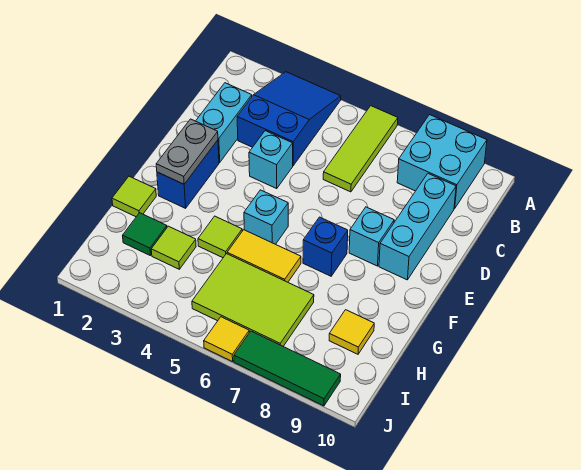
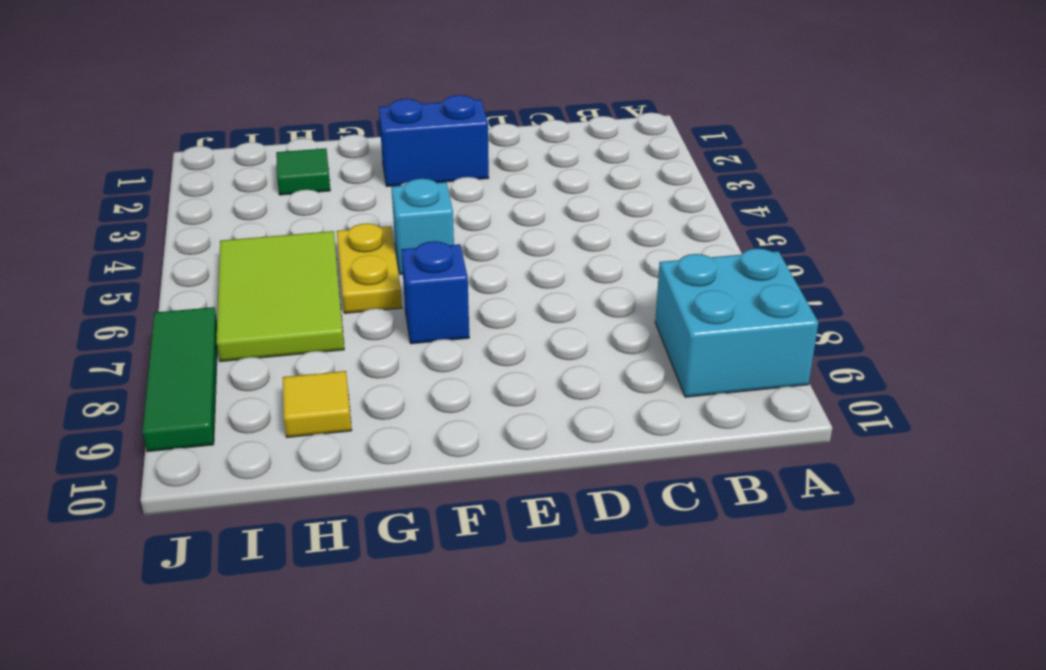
yellow plate G5:G6 level 1 -> yellow tile G5:G6 level 1
none -> blue slope A3:C4 level 1 top C
none -> lime tile A6:C6 level 1
none -> cyan brick C2:D2 level 1

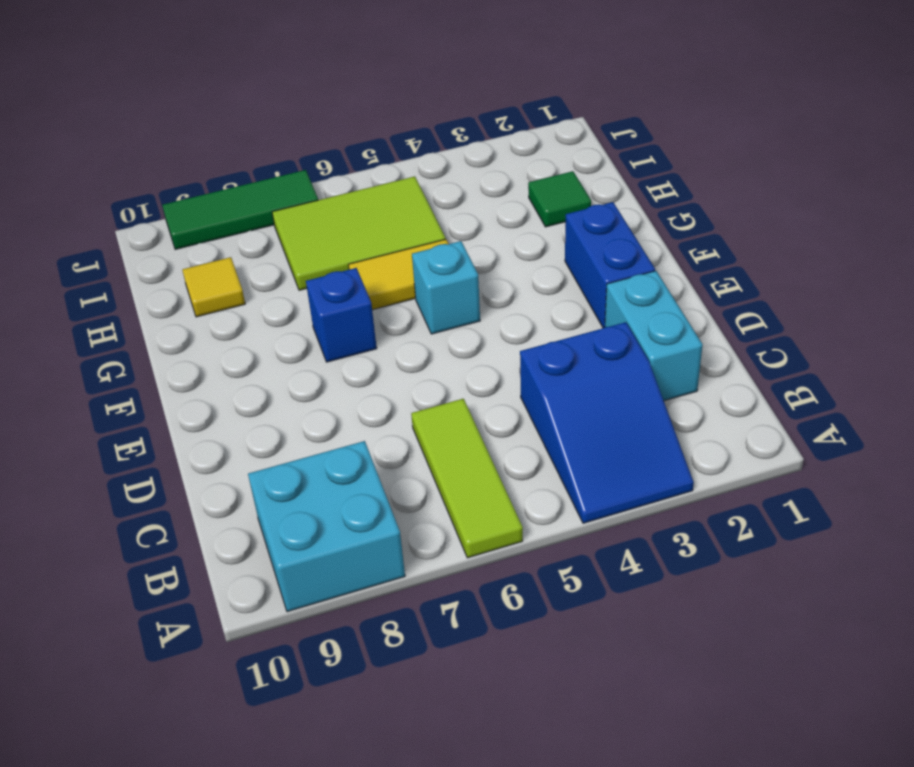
none -> cyan brick C9:E9 level 1
none -> cyan brick D4 level 1
none -> cyan brick E8 level 1

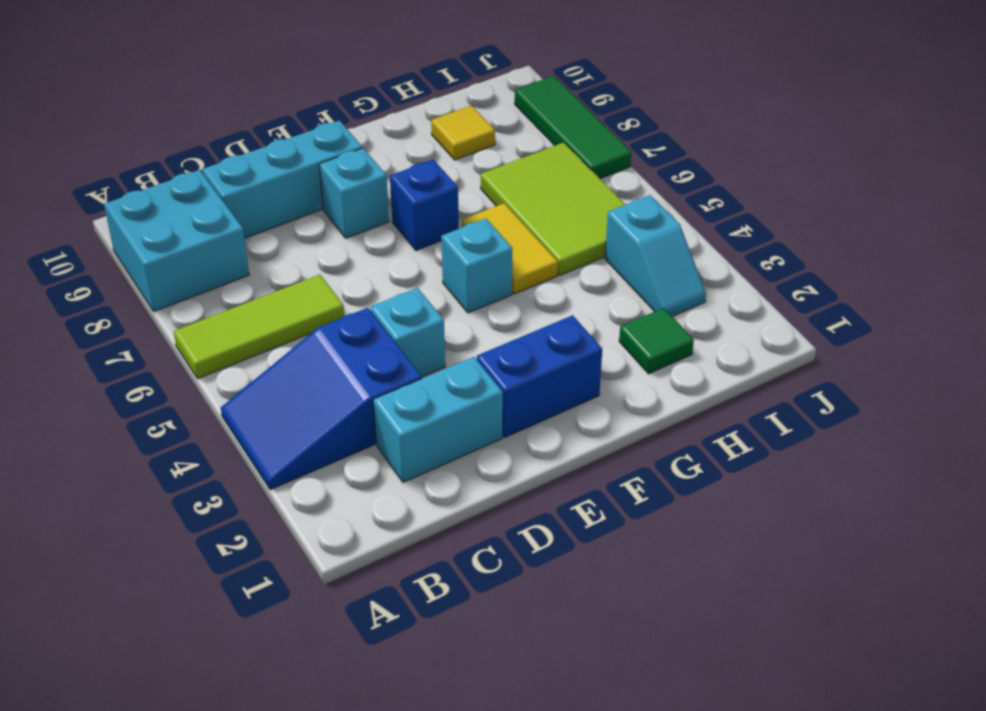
cyan slope I3:I4 level 1 top 4 -> none
none -> lime tile G1 level 1
none -> lime tile G4 level 1
none -> lime tile H3 level 1

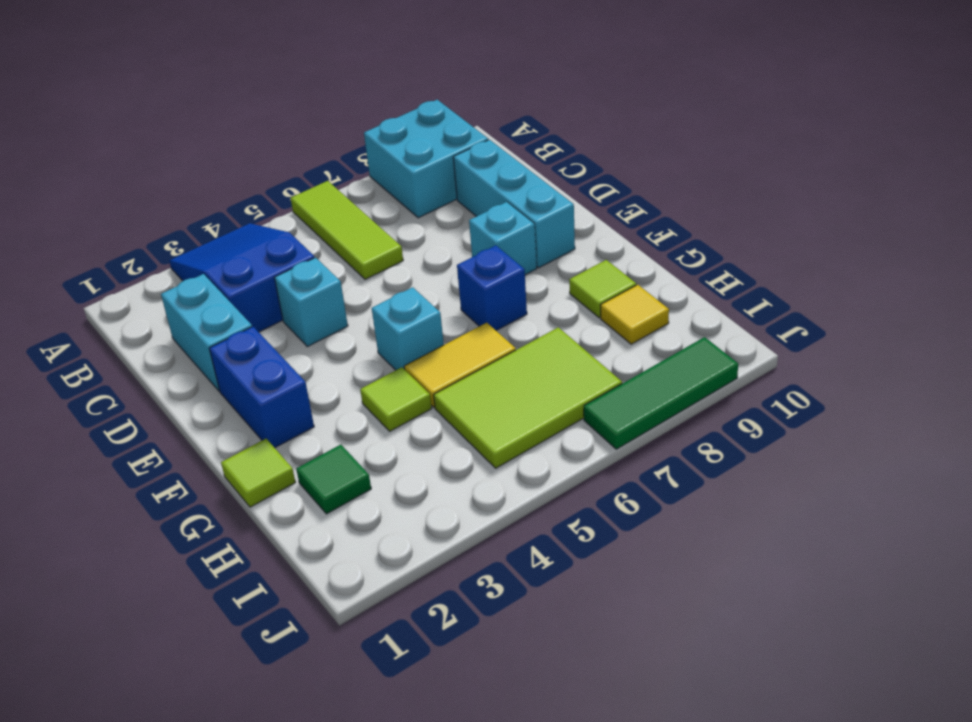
lime tile G9 level 1 -> lime tile H3 level 1
none -> yellow tile J6 level 1
none -> grey plate E2:F2 level 2

